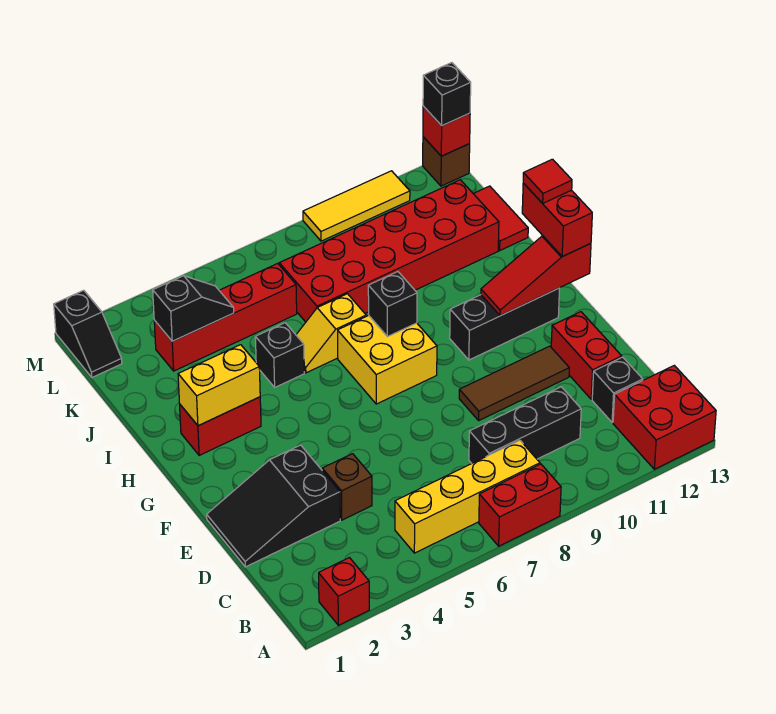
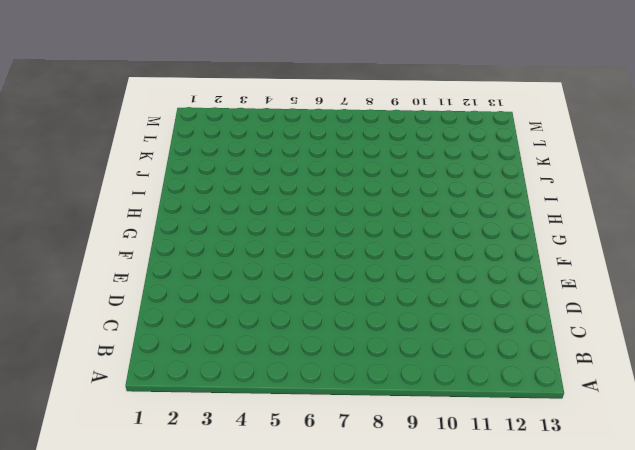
none -> red brick A2 level 1
none -> red brick A7:A8 level 1
none -> red brick A12:B13 level 1

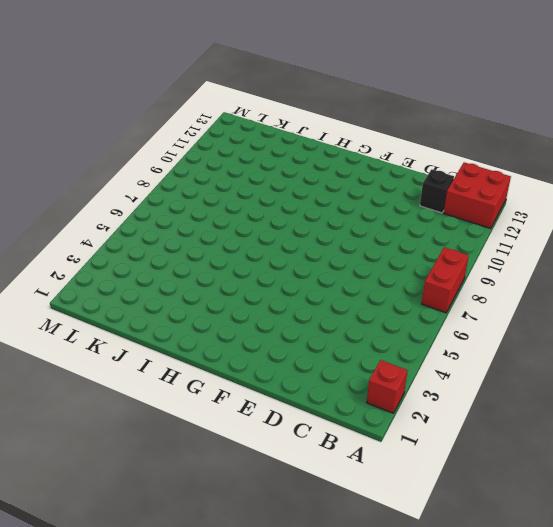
none -> yellow brick B5:B8 level 1
none -> black brick C8:C10 level 1
none -> black slope D1:E3 level 1 top 3

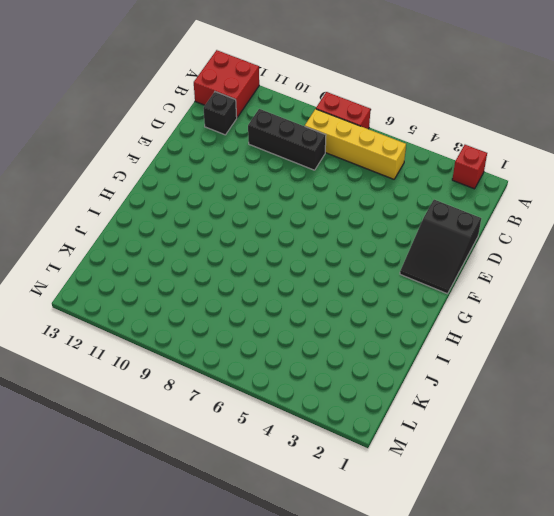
black slope D1:F2 level 1 top D -> black slope D1:E3 level 1 top 3
none -> brown brick D4 level 1
none -> red brick D12:E12 level 1
none -> brown tile E9:E11 level 1

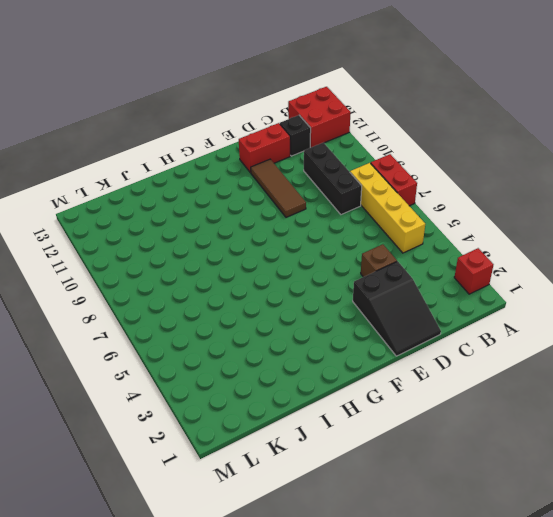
none -> yellow brick G7:H8 level 1
none -> black brick G10:G12 level 1
none -> red brick H2:H3 level 1

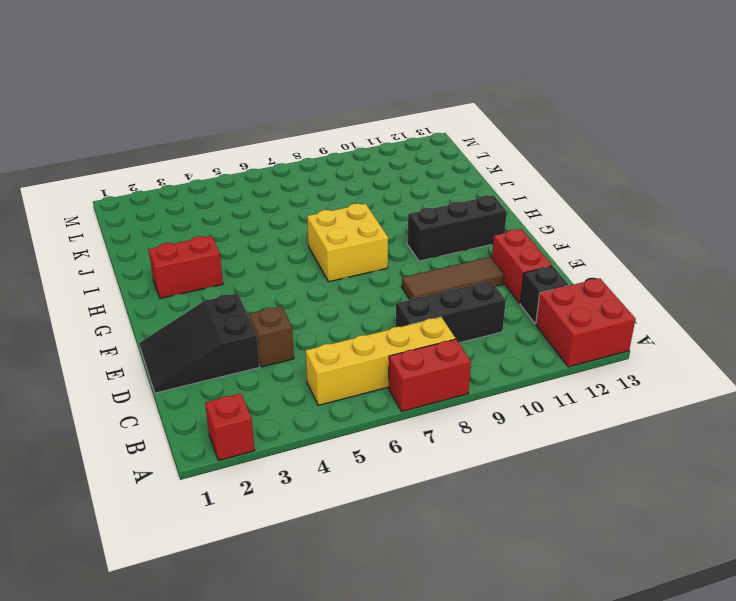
none -> black brick I5 level 1
none -> yellow slope I6:I7 level 1 top 7
none -> red brick J7:K12 level 1

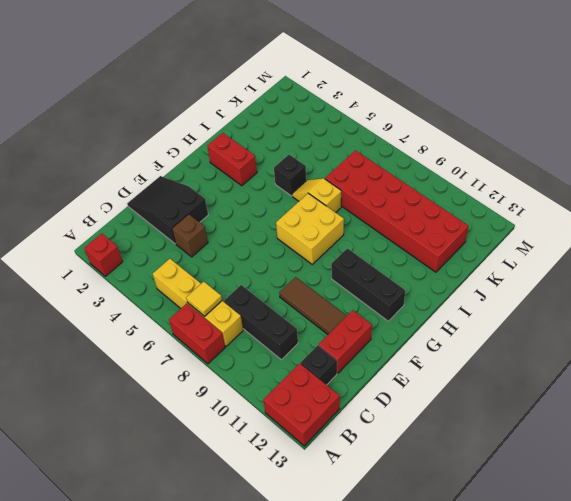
yellow tile B7 level 2 -> none
none -> red tile J13:K13 level 1
none -> red brick K3:K6 level 1
none -> black slope L1:M1 level 1 top M

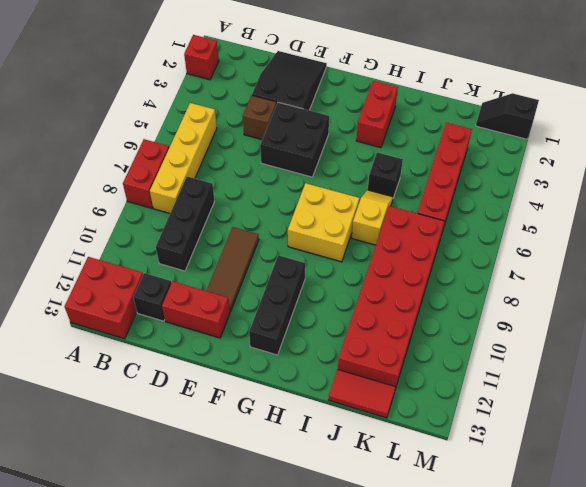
black brick E4:F5 level 1 -> none
none -> yellow tile M9:M11 level 1
none -> brown brick M13 level 1
none -> red slope G11:G13 level 2 top 13

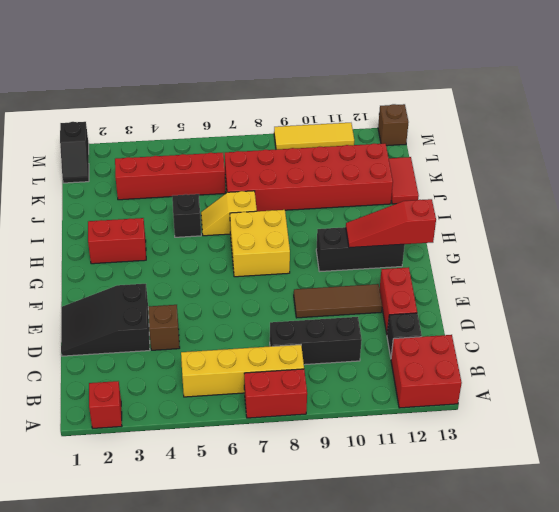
none -> yellow brick H2:H3 level 2
none -> black brick H8 level 2
none -> black slope K3:K4 level 2 top 3

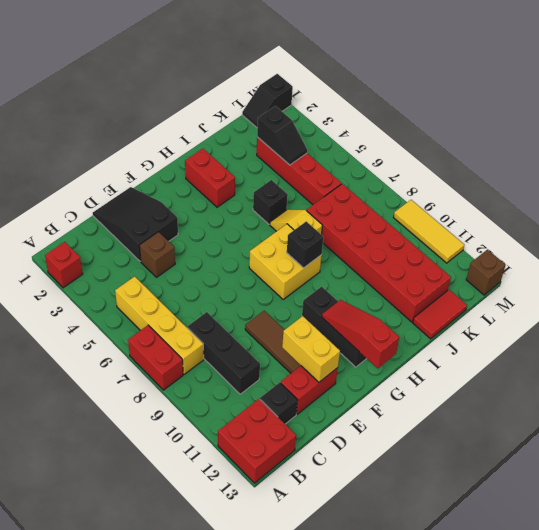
yellow brick E11:E12 level 2 -> yellow brick H2:H3 level 2
none -> red brick M13 level 2
none -> red brick G13:H13 level 3
none -> black brick M13 level 3

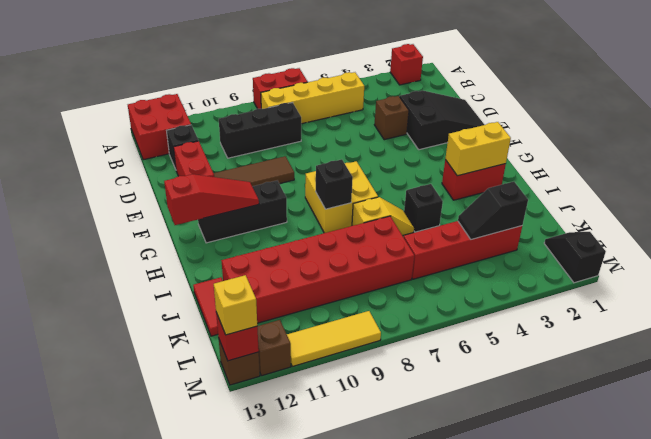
brown brick M12 level 1 -> none
yellow brick M13 level 3 -> black brick M13 level 3
none -> red brick G13:H13 level 3
none -> red tile H13 level 4

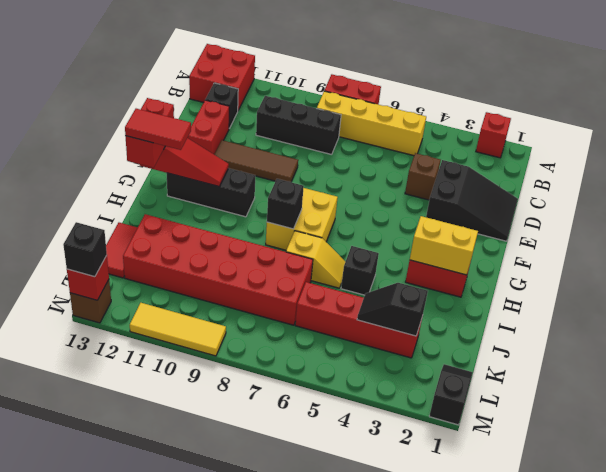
red tile H12:H13 level 4 -> red tile H13 level 4

